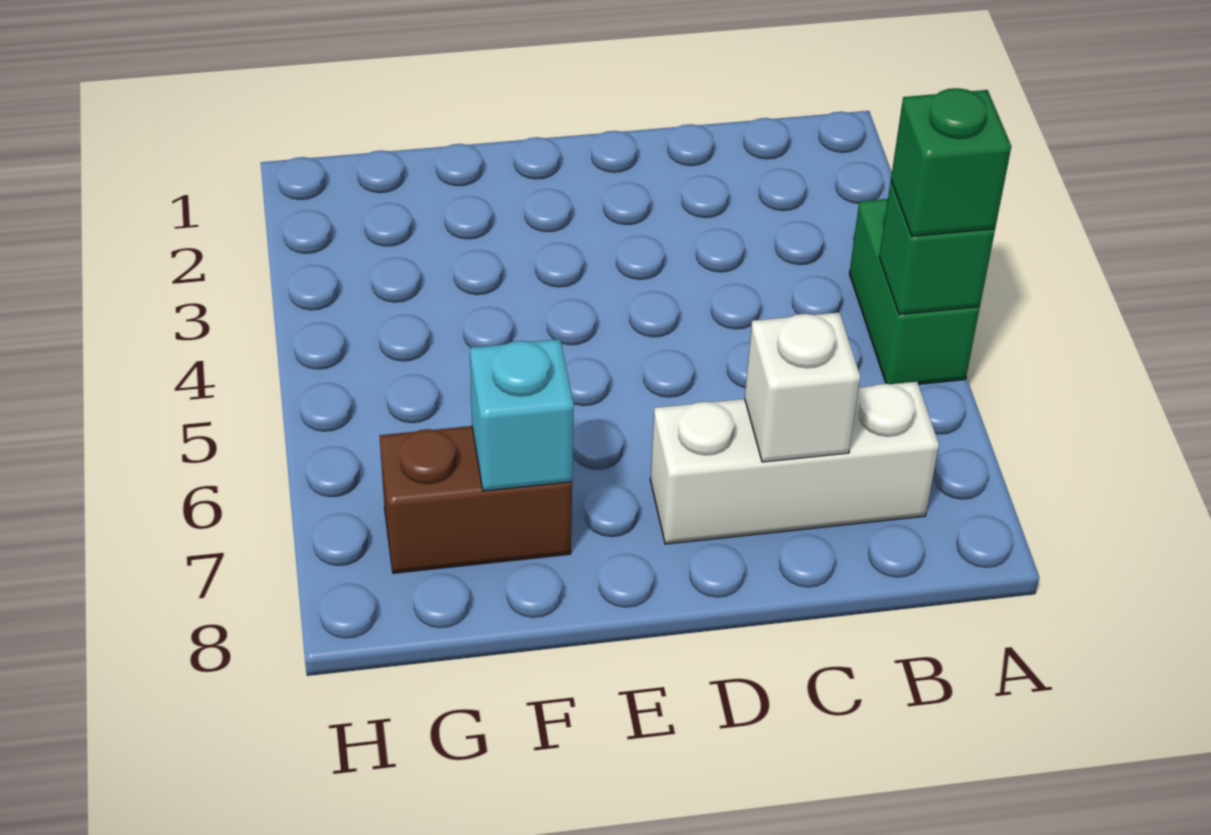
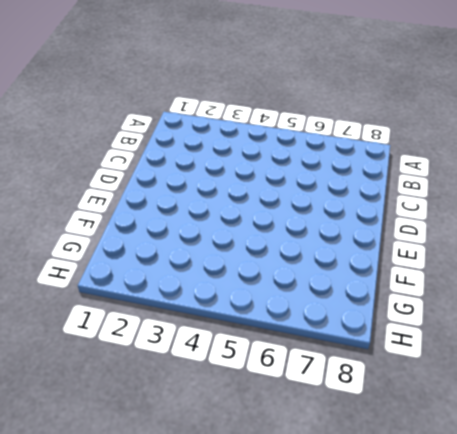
none -> green brick A4:A5 level 1
none -> white brick B7:D7 level 1

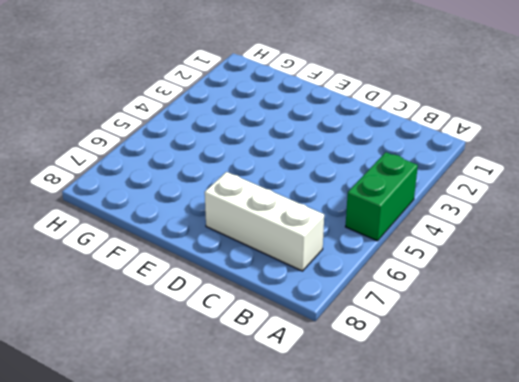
none -> brown brick F7:G7 level 1
none -> green brick A5 level 2

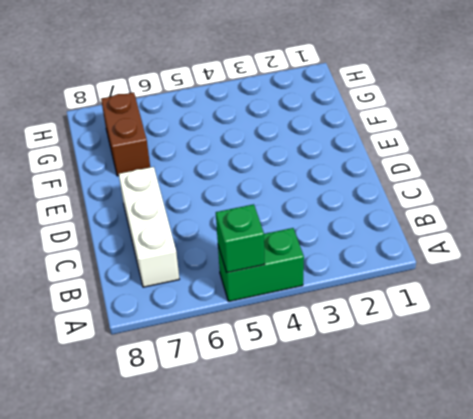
none -> white brick C7 level 2
none -> cyan brick F7 level 2

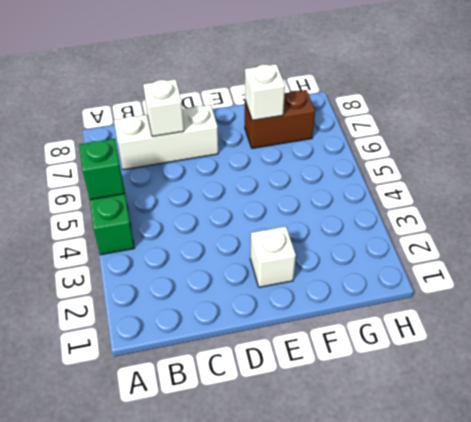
white brick E2 level 1 -> none
white brick F7 level 2 -> cyan brick F7 level 2
none -> green brick A5 level 3

